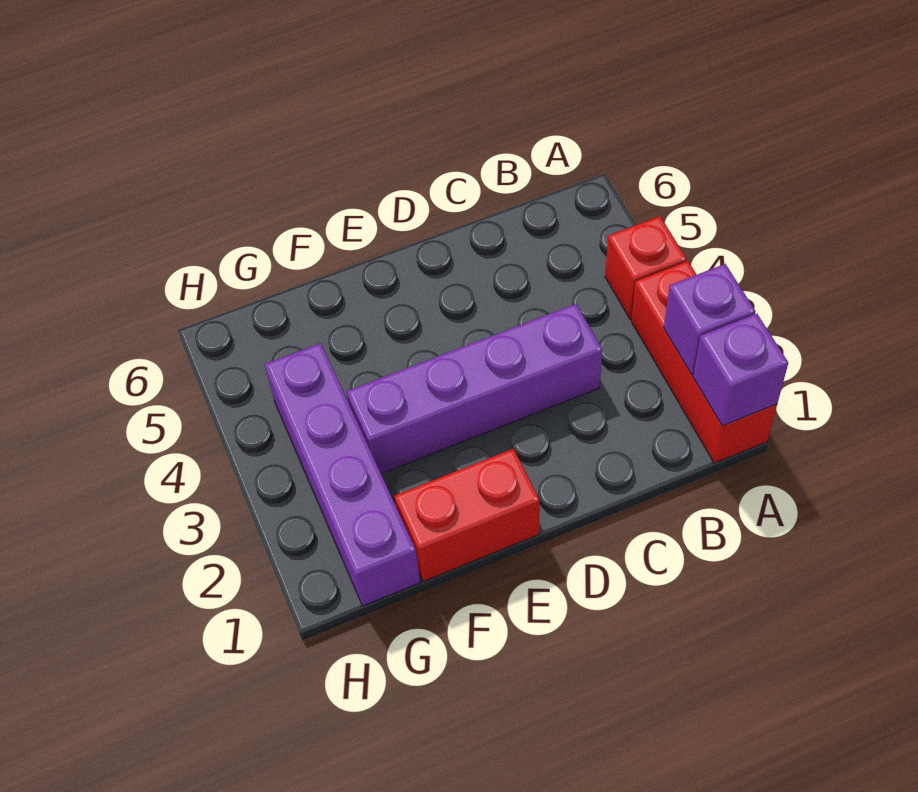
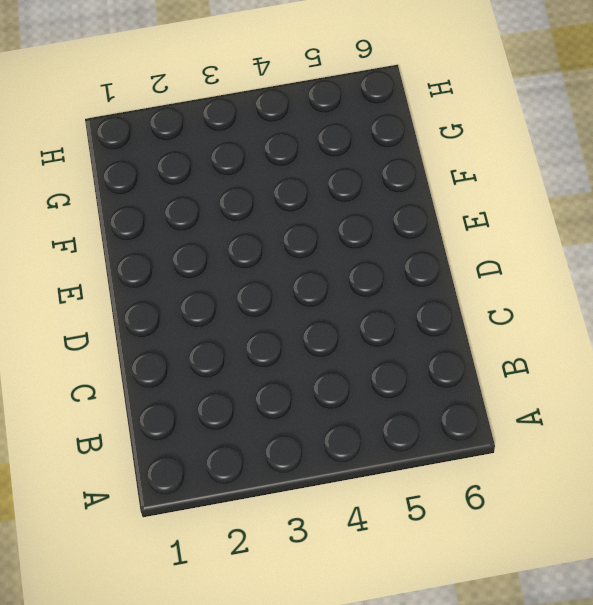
none -> red brick A1:A3 level 1
none -> red brick A4 level 1

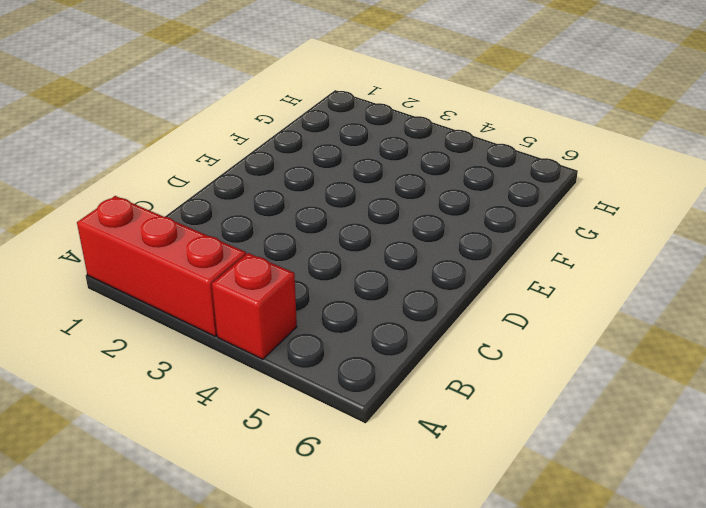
none -> purple brick C3:F3 level 1
none -> red brick E1:F1 level 1

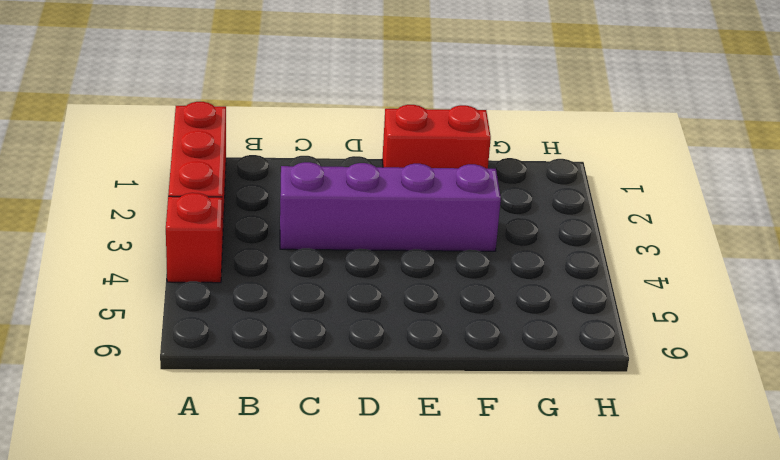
none -> purple brick G1:G4 level 1
none -> purple brick A1 level 2

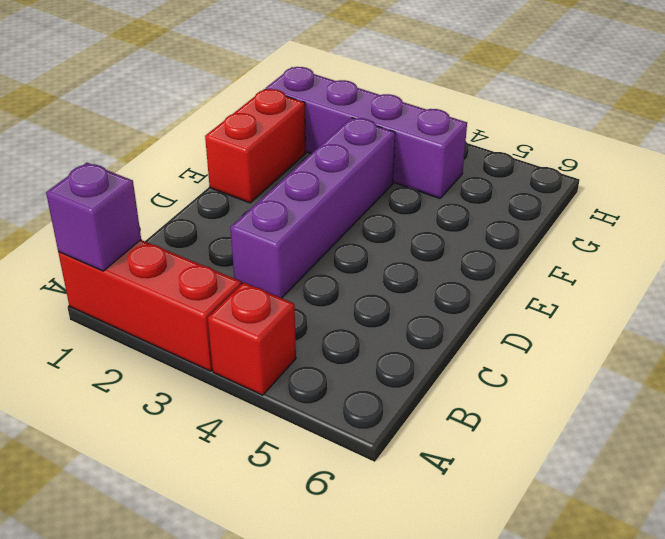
none -> purple brick A2 level 2

